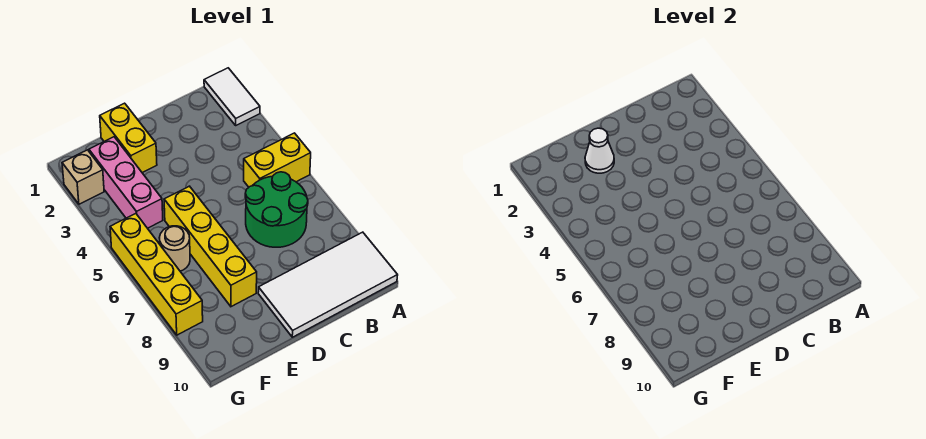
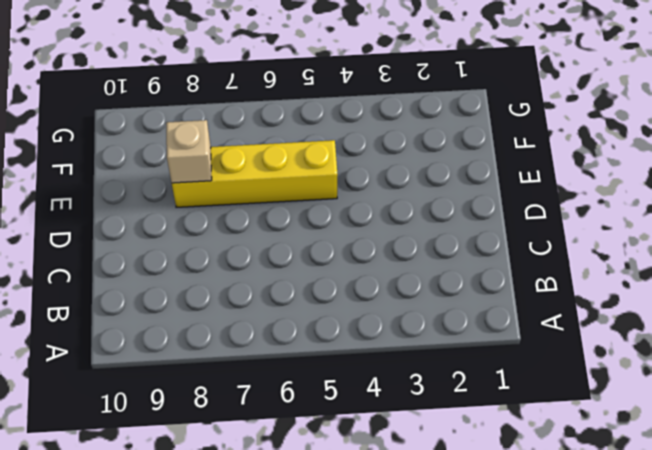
tan brick E8 level 2 -> tan brick G2 level 1
none -> white tile A1:A2 level 1
none -> yellow brick A5:B5 level 1

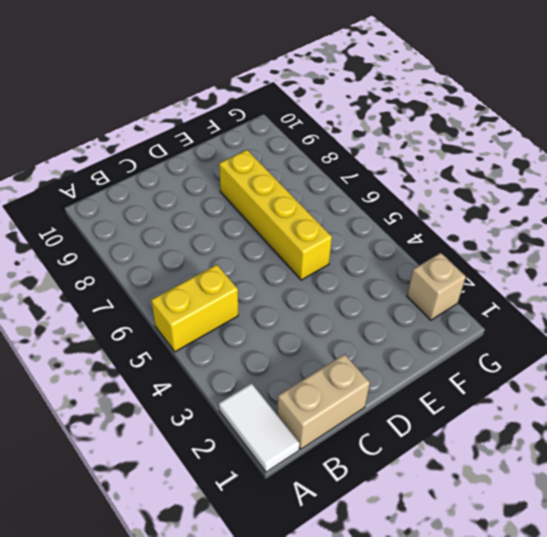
tan brick B1:C1 level 1 -> none
none -> white tile A9:D10 level 1
none -> green round brick B6:C7 level 1

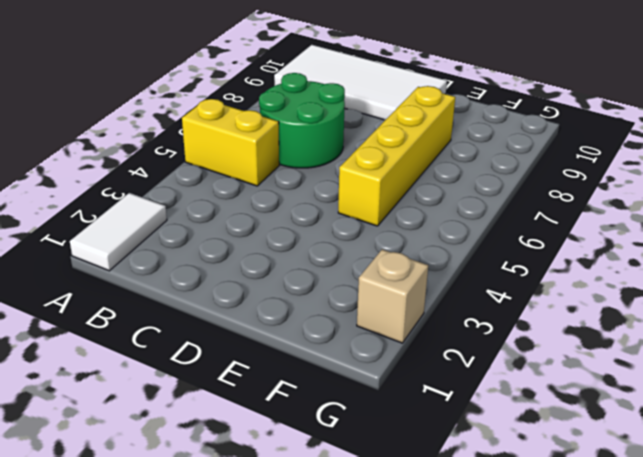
none -> yellow brick E1:E2 level 1
none -> pink brick F2:F4 level 1

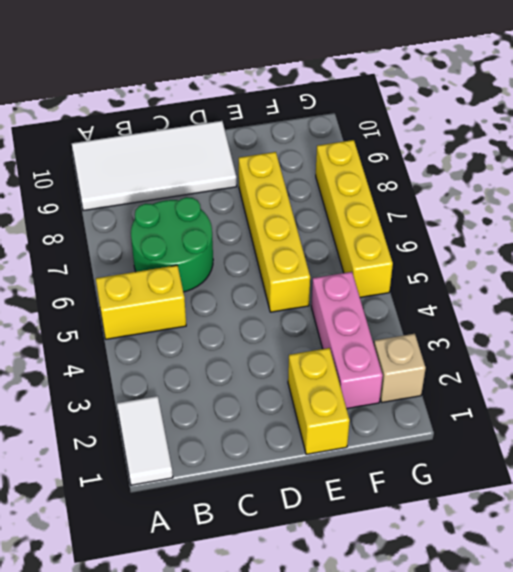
none -> tan round brick F6 level 1
none -> white cone E2 level 2

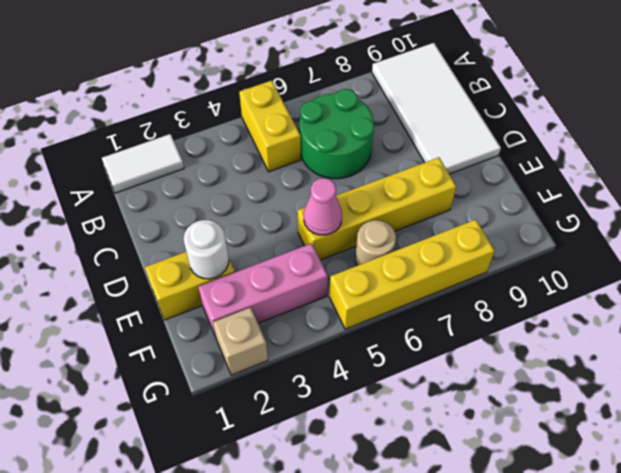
white round brick E2 level 2 -> white cone E2 level 2
pink cone E5 level 2 -> none

